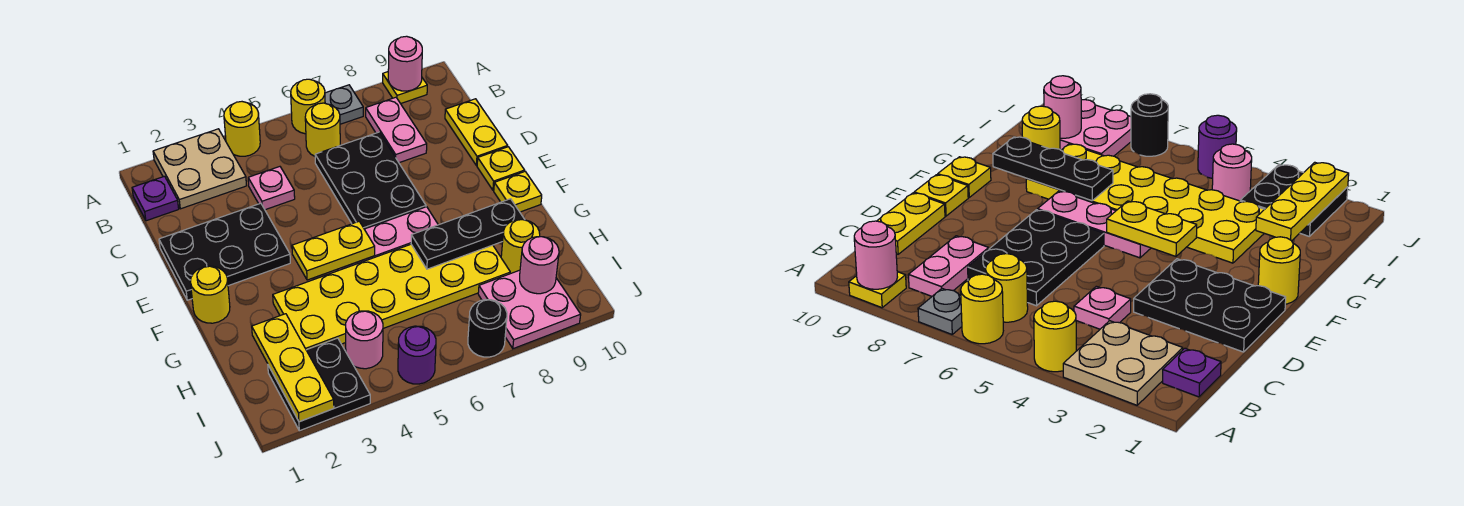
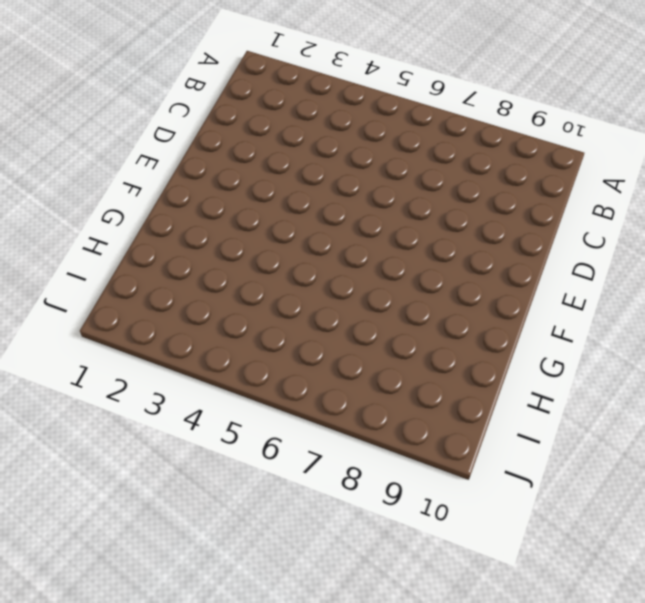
none -> tan plate A2:B3 level 1
none -> yellow round brick A4 level 1
none -> yellow round brick A6 level 1

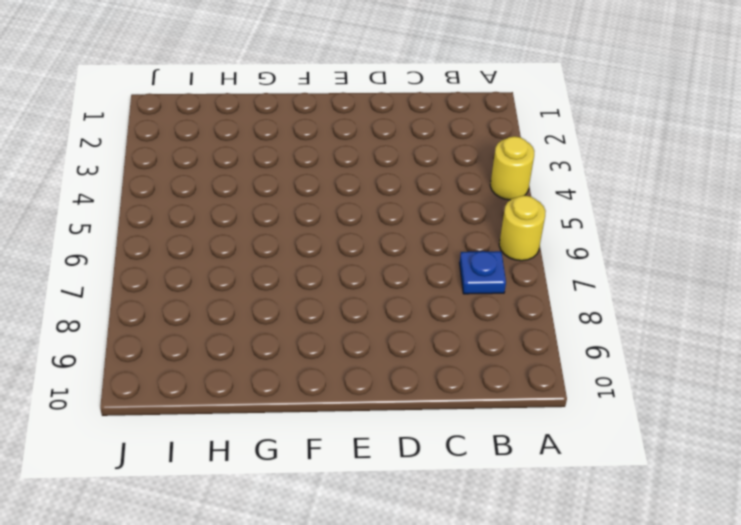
blue plate B7 level 1 -> none
none -> tan plate A2:B3 level 1
none -> grey plate A7 level 1
none -> yellow plate A9 level 1

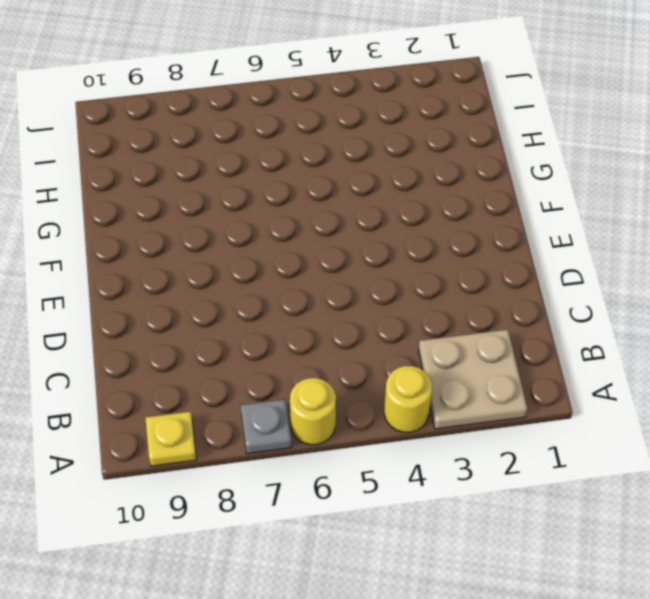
none -> purple plate B1 level 1
none -> yellow round brick B6 level 1
none -> pink plate B8:C8 level 1

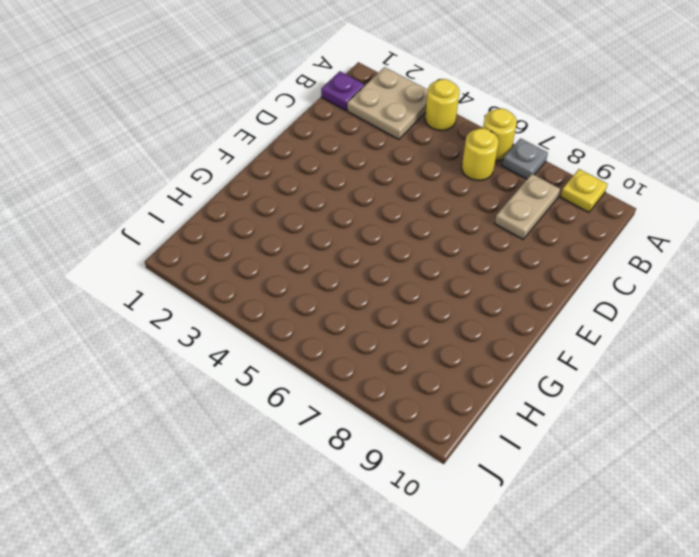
tan plate B8:C8 level 1 -> pink plate B8:C8 level 1
none -> pink plate C4 level 1
none -> black plate C6:E7 level 1
none -> yellow plate C10:D10 level 1

